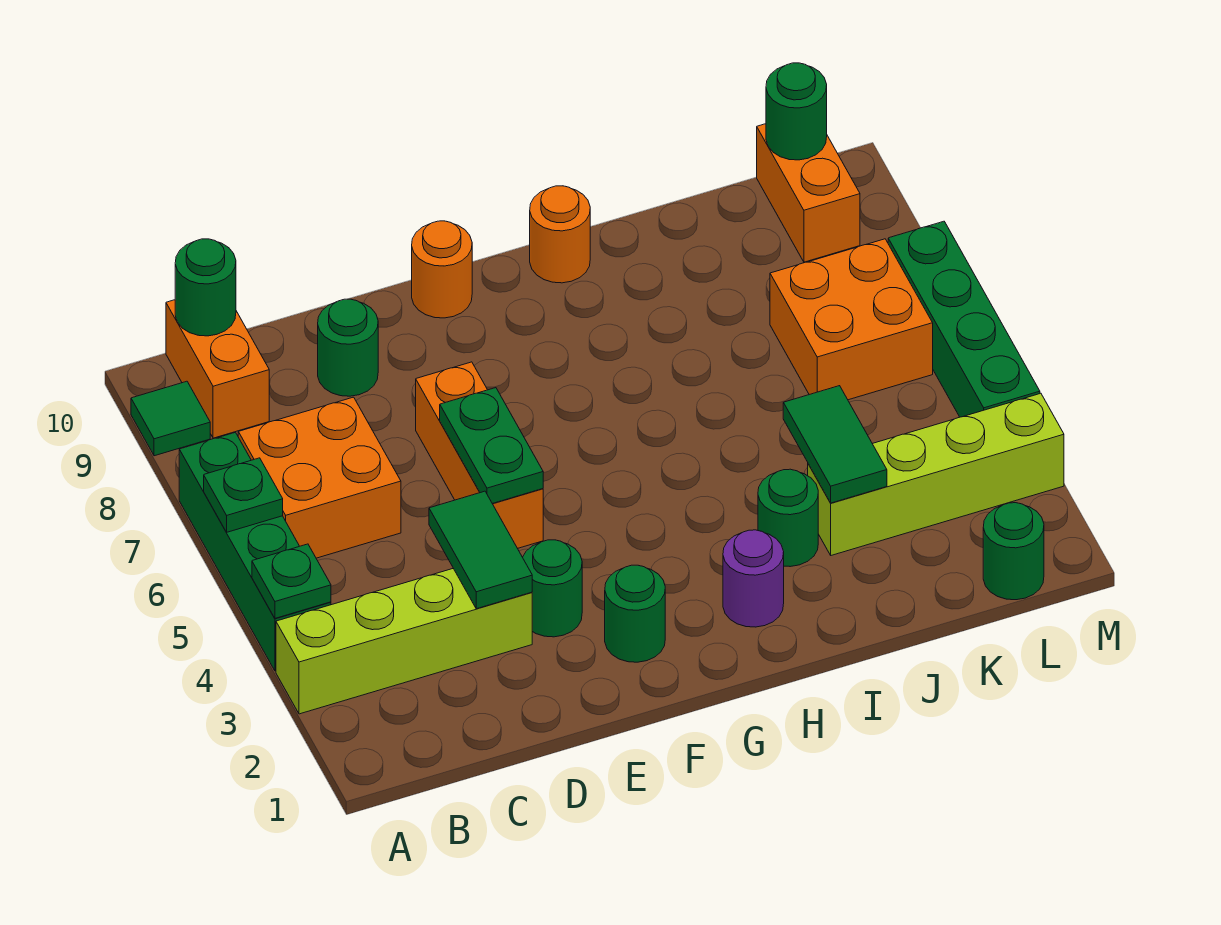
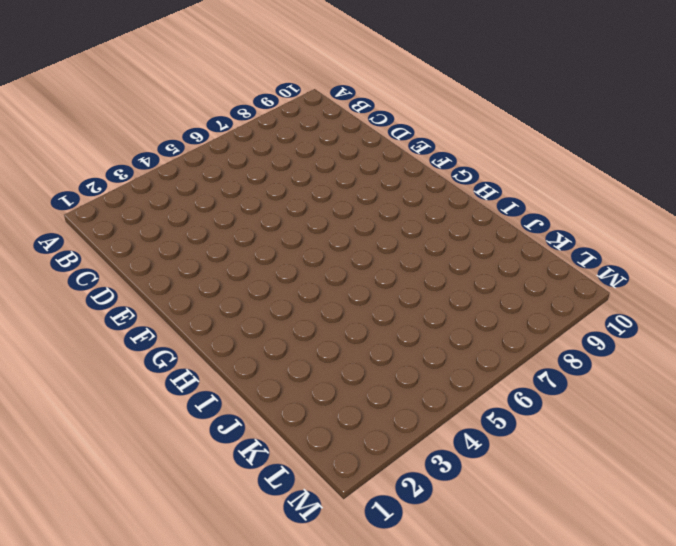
none -> lime brick A3:D3 level 1
none -> green brick A4:A7 level 1
none -> green tile A9 level 1

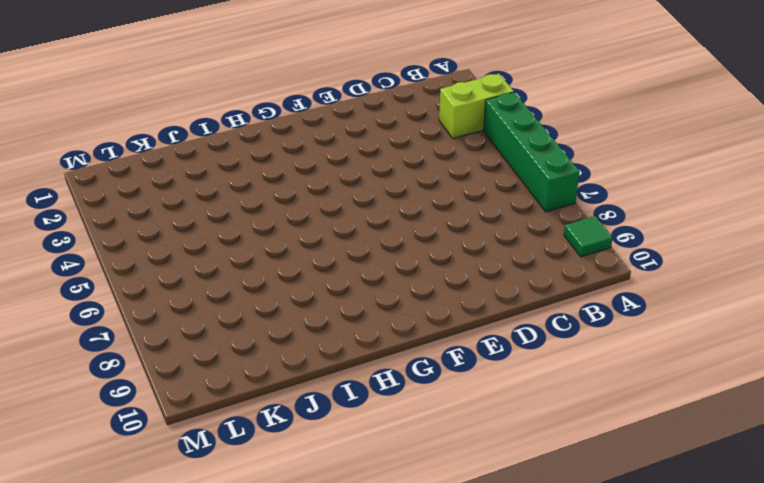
lime brick A3:B3 level 1 -> lime brick A3:D3 level 1
none -> orange brick B6:C7 level 1
none -> orange brick B9:B10 level 1
none -> green round brick D9 level 1

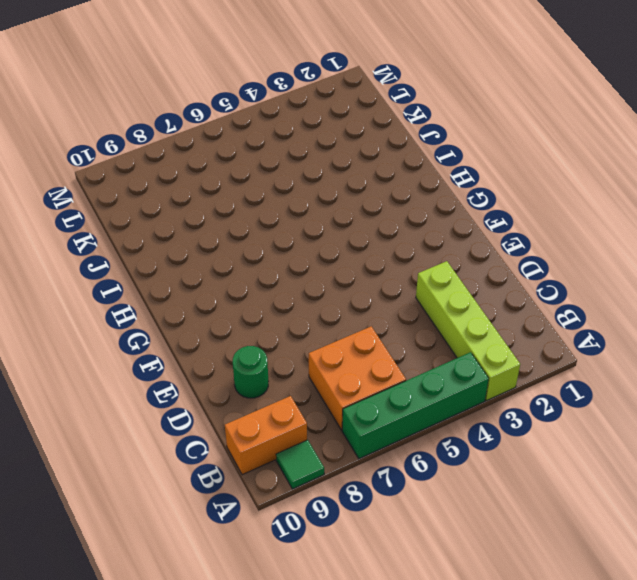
none -> green round brick E3 level 1
none -> orange brick E5:E7 level 1
none -> green round brick F2 level 1

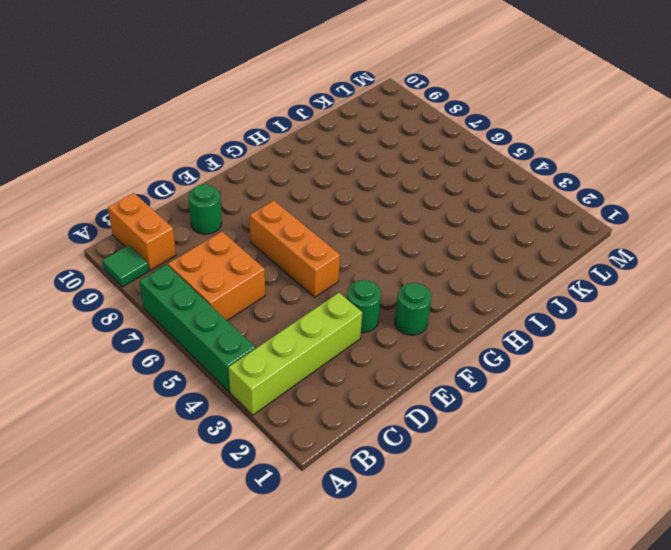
none -> orange round brick F10 level 1
none -> purple round brick H2 level 1
none -> orange round brick H10 level 1

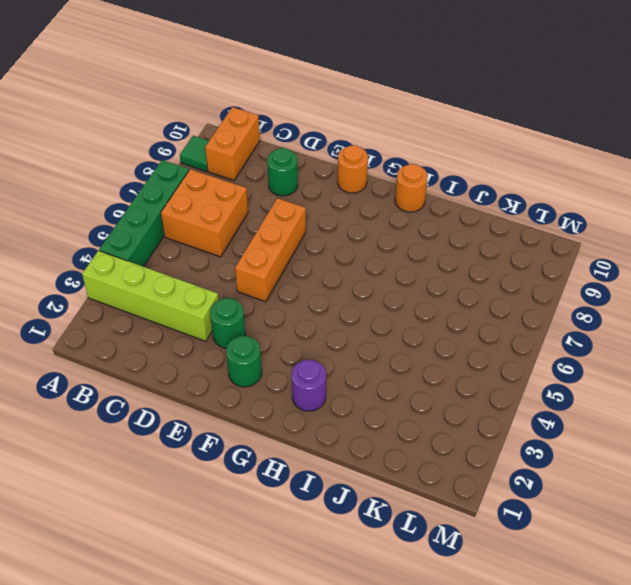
none -> green round brick I3 level 1
none -> lime brick J3:M3 level 1
none -> orange brick K6:L7 level 1

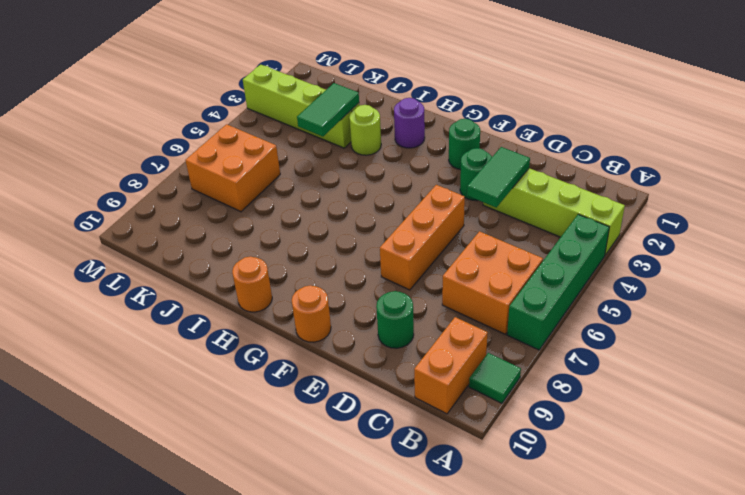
lime round brick I3 level 1 -> green round brick I3 level 1
none -> green round brick L1 level 1
none -> orange brick L9:L10 level 1
none -> green brick M4:M7 level 1

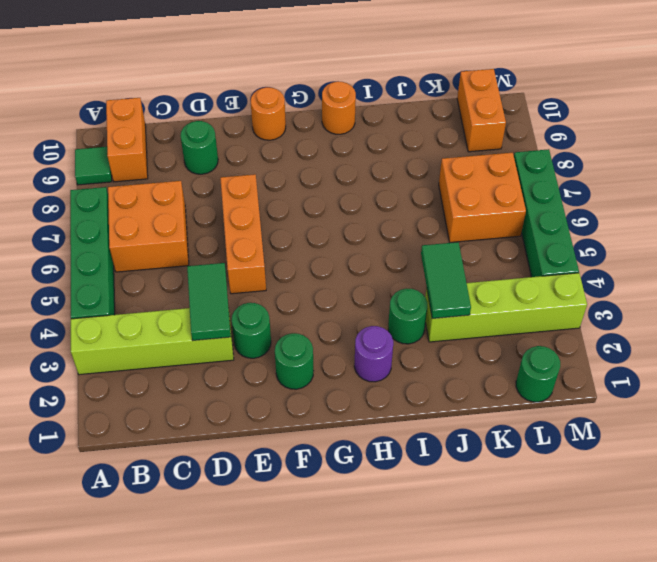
none -> green plate A4 level 2
none -> green plate A6 level 2
none -> green round brick B10 level 2

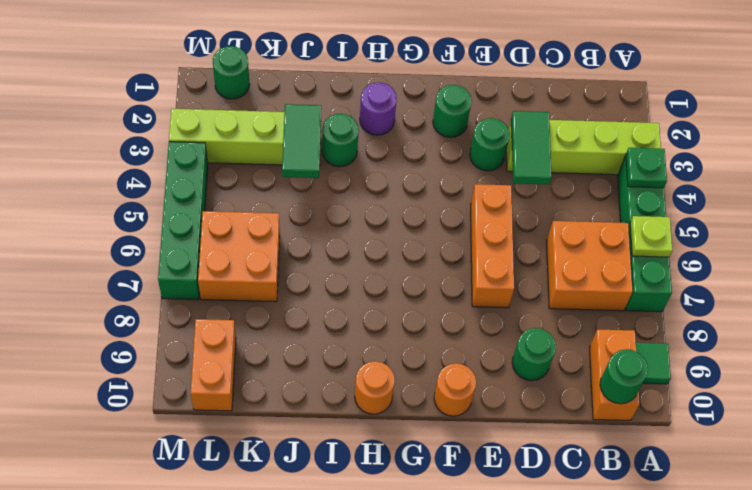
lime plate A6 level 2 -> green plate A6 level 2
none -> green plate E5:E6 level 2
none -> green round brick L10 level 2

